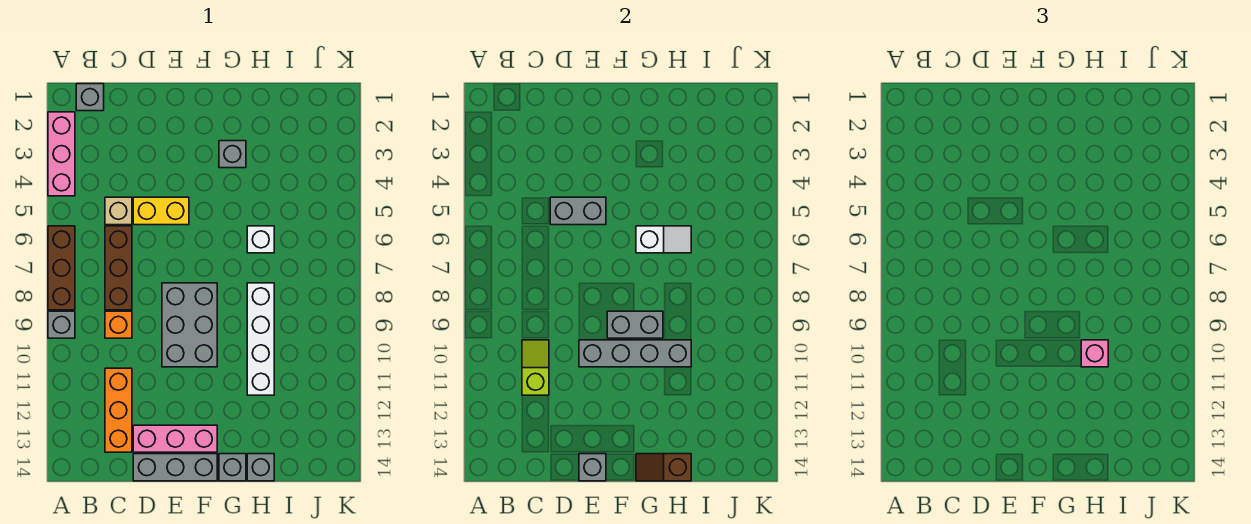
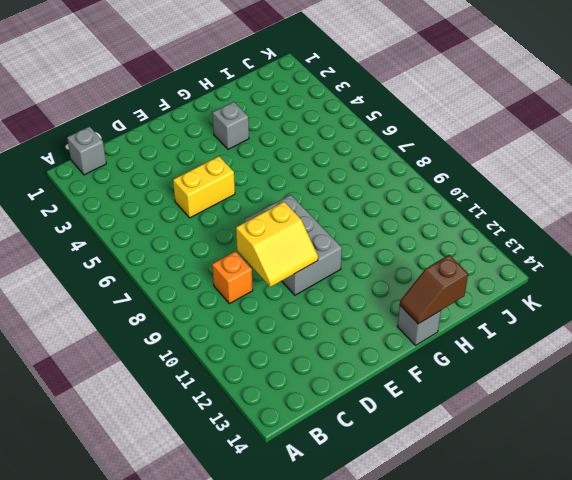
yellow slope D9:E10 level 2 top 9 -> grey brick E10:H10 level 2
none -> pink brick A2:A4 level 1
none -> brown brick A6:A8 level 1
none -> grey brick A9 level 1

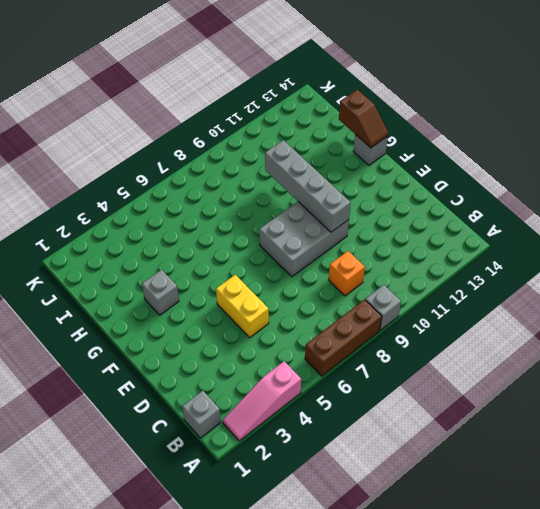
pink slope A2:A4 level 1 top 4 -> pink brick A2:A4 level 1
none -> tan brick C5 level 1
none -> brown brick C6:C8 level 1
none -> orange brick C11:C13 level 1

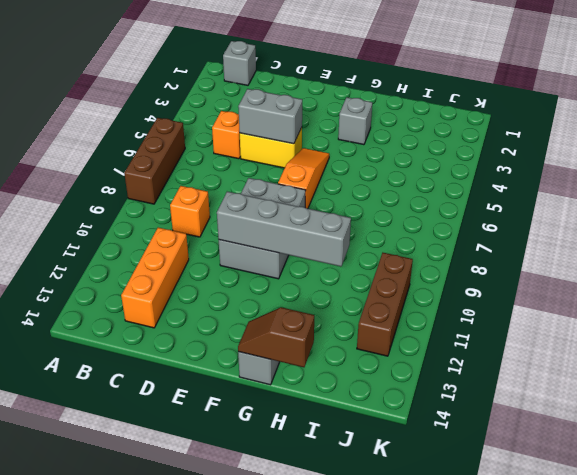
orange brick C5 level 1 -> tan brick C5 level 1
orange slope F5:F7 level 1 top 7 -> none
brown brick J10:J12 level 1 -> brown brick C6:C8 level 1
none -> pink brick A2:A4 level 1
none -> grey brick A9 level 1
none -> pink brick D13:F13 level 1

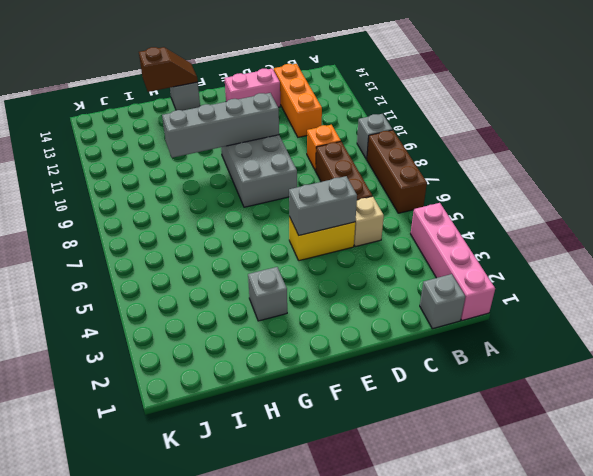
pink brick A1:A4 level 1 -> pink brick A2:A4 level 1
pink brick D13:E13 level 1 -> pink brick D13:F13 level 1
none -> grey brick D14:F14 level 1
none -> white brick H6 level 1
none -> white brick H8:H11 level 1

